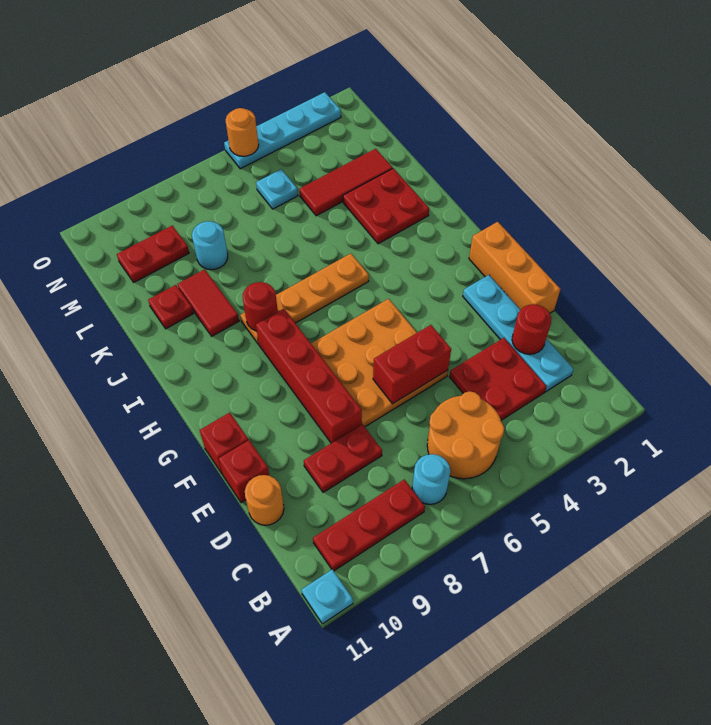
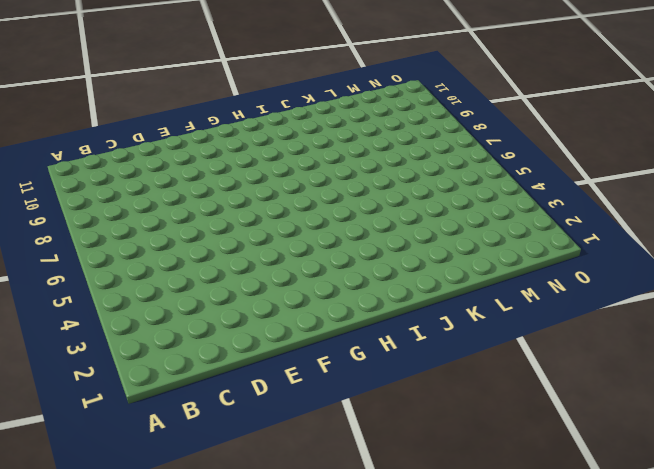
none -> cyan plate A11 level 1
none -> orange round brick B5:C6 level 1
none -> cyan round brick B7 level 1

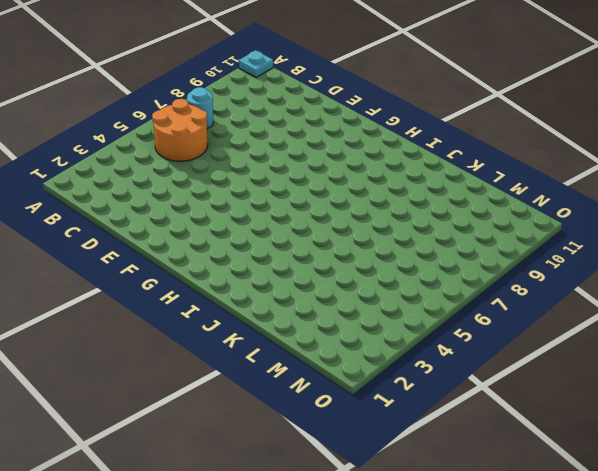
none -> red plate B8:B10 level 1
none -> cyan plate C2:F2 level 1
none -> red plate C3:D4 level 1

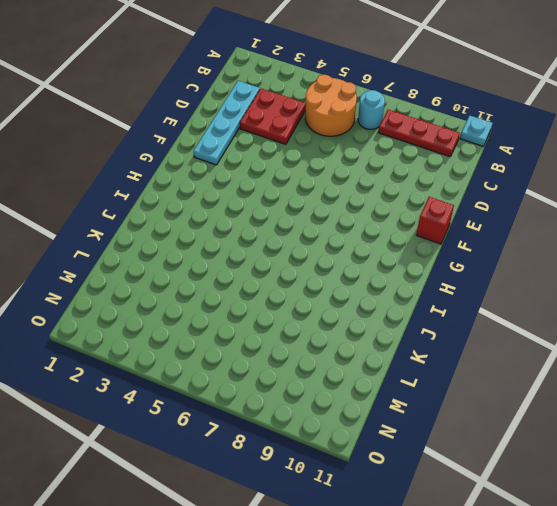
none -> red plate D8:D9 level 1
none -> orange round brick D11 level 1
none -> orange brick E1:G1 level 1

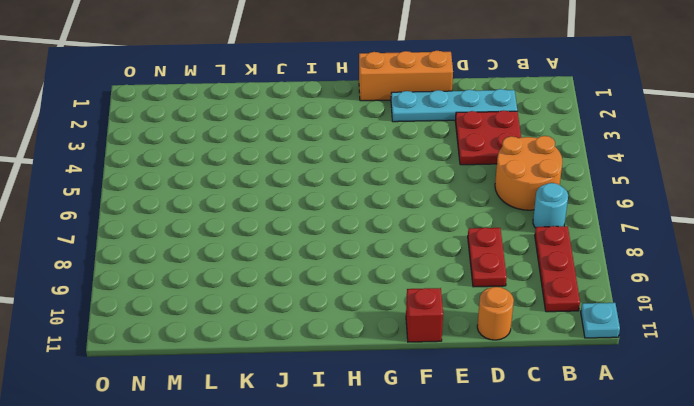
none -> orange plate E5:G7 level 1
none -> red brick E8:H8 level 1
none -> red brick E11 level 1

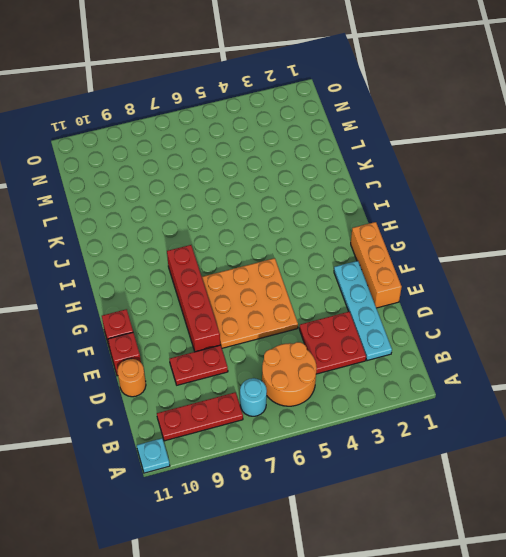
none -> orange plate I5:I8 level 1
none -> red plate J2:K3 level 1
none -> red tile J9:K9 level 1

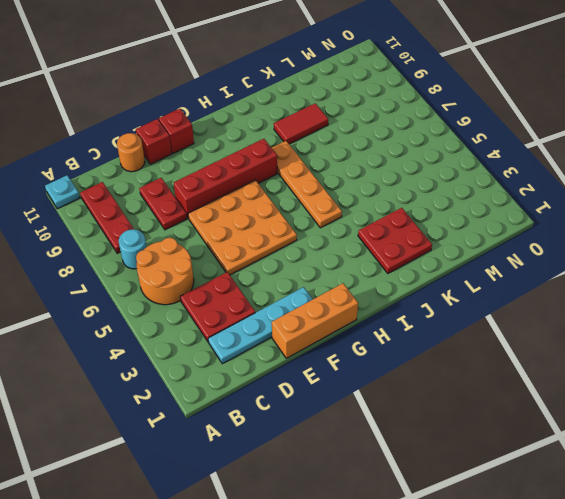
none -> red plate K10 level 1
none -> red tile L2:L4 level 1
none -> cyan round brick L8 level 1

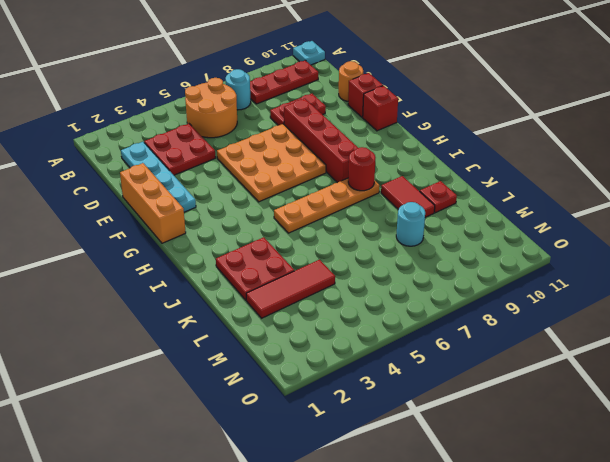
none -> cyan plate M5 level 1
none -> red plate M9:M10 level 1
none -> cyan plate O2:O5 level 1

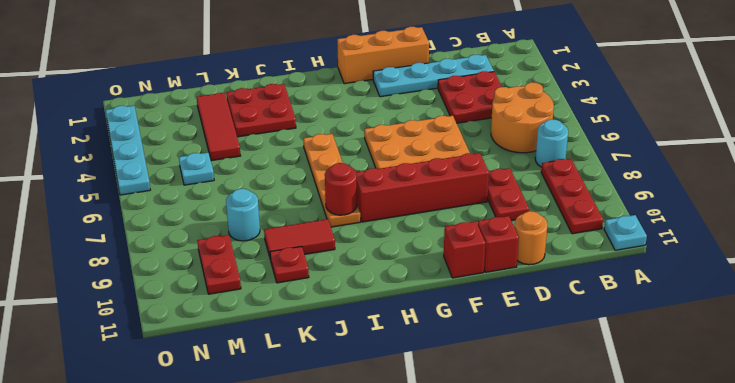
none -> red round brick D2 level 2
none -> red brick E5:E6 level 2
none -> orange round brick O5 level 2

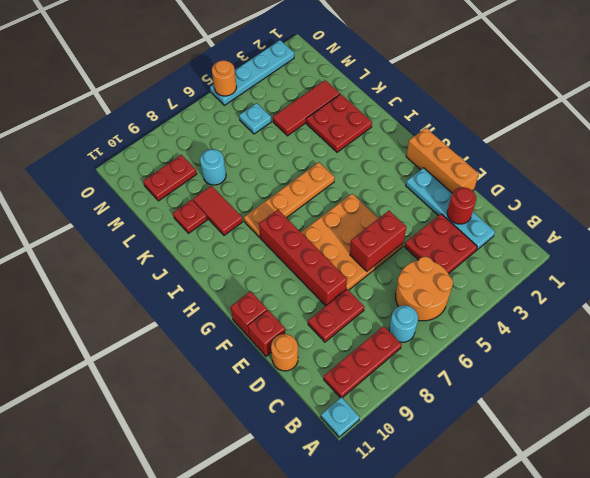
none -> red round brick I8 level 2

